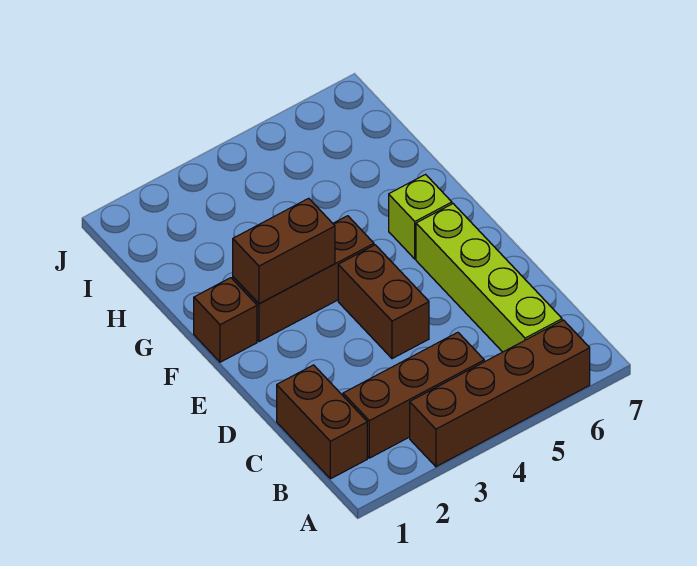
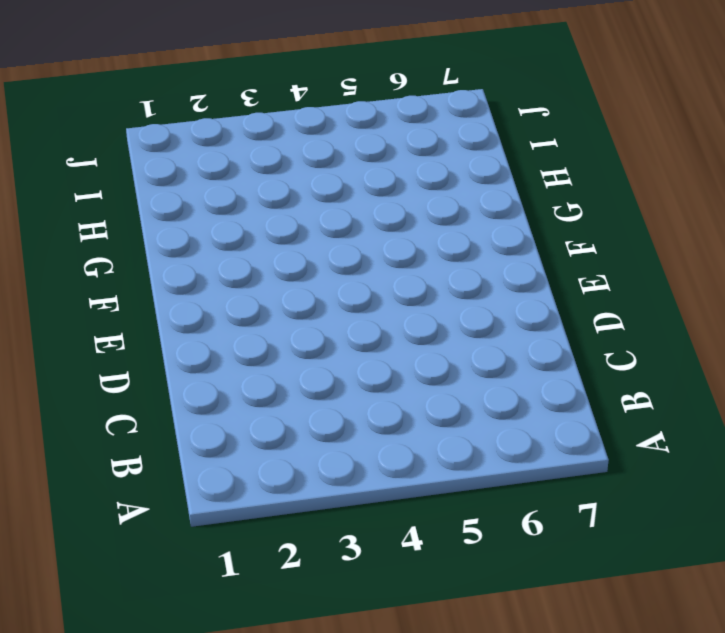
none -> brown brick A3:A6 level 1
none -> brown brick B1:C1 level 1

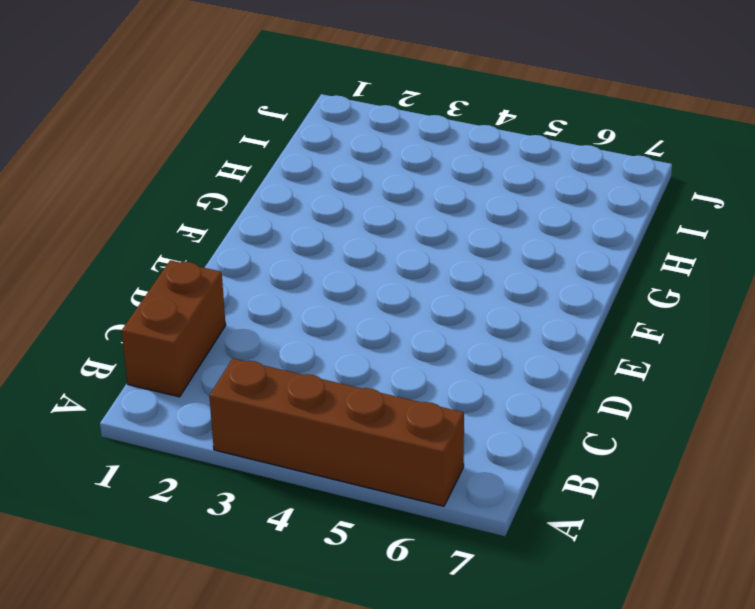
none -> brown brick B2:B4 level 1
none -> lime brick B6:E6 level 1

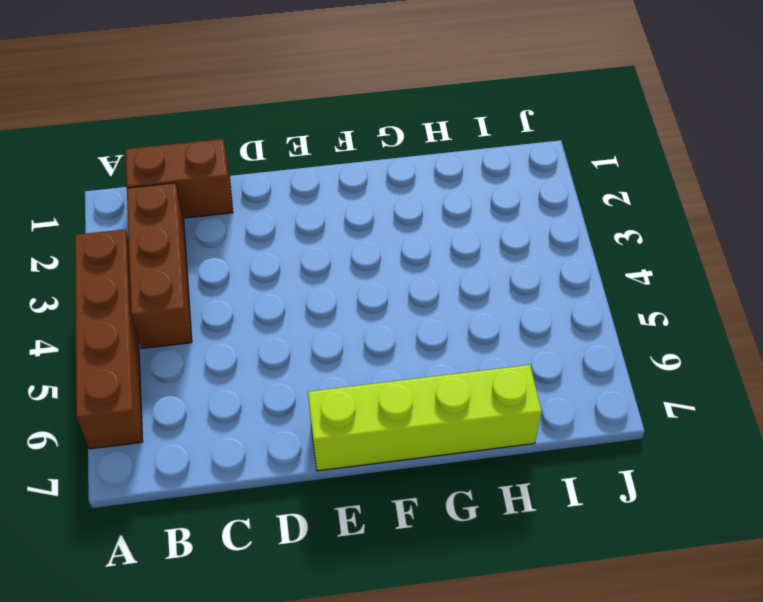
lime brick E7:H7 level 1 -> lime brick B6:E6 level 1
none -> brown brick D4:E4 level 1
none -> brown brick F1 level 1

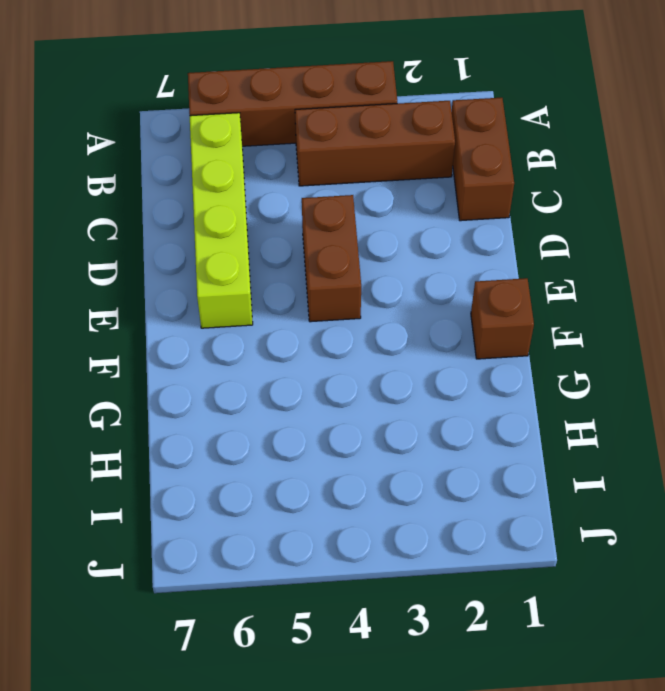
none -> brown brick F2:F4 level 1
none -> lime brick F6 level 1

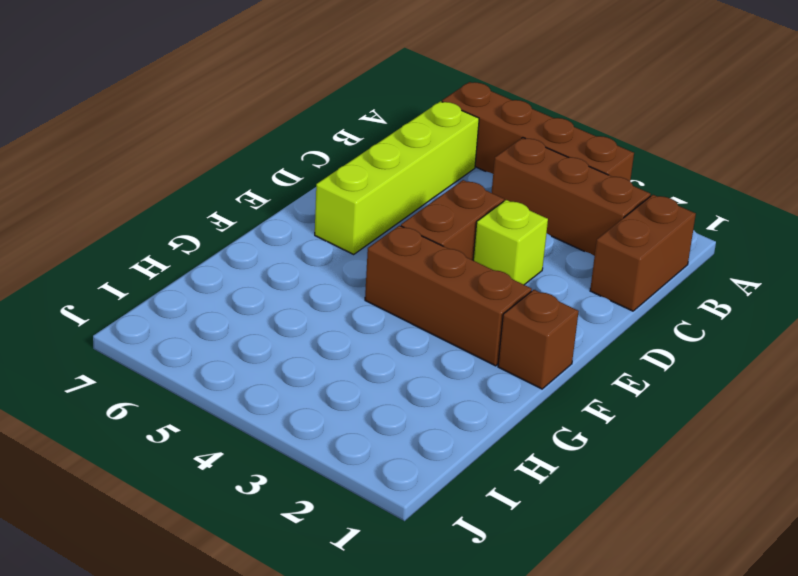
lime brick D3 level 1 -> lime brick F6 level 1
none -> brown brick F2:F3 level 2

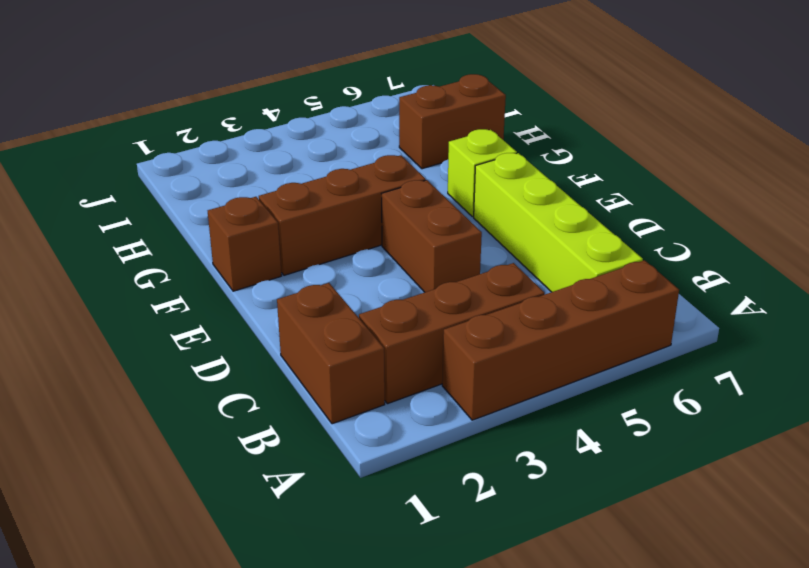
brown brick H6:H7 level 1 -> brown brick F2:F3 level 2

